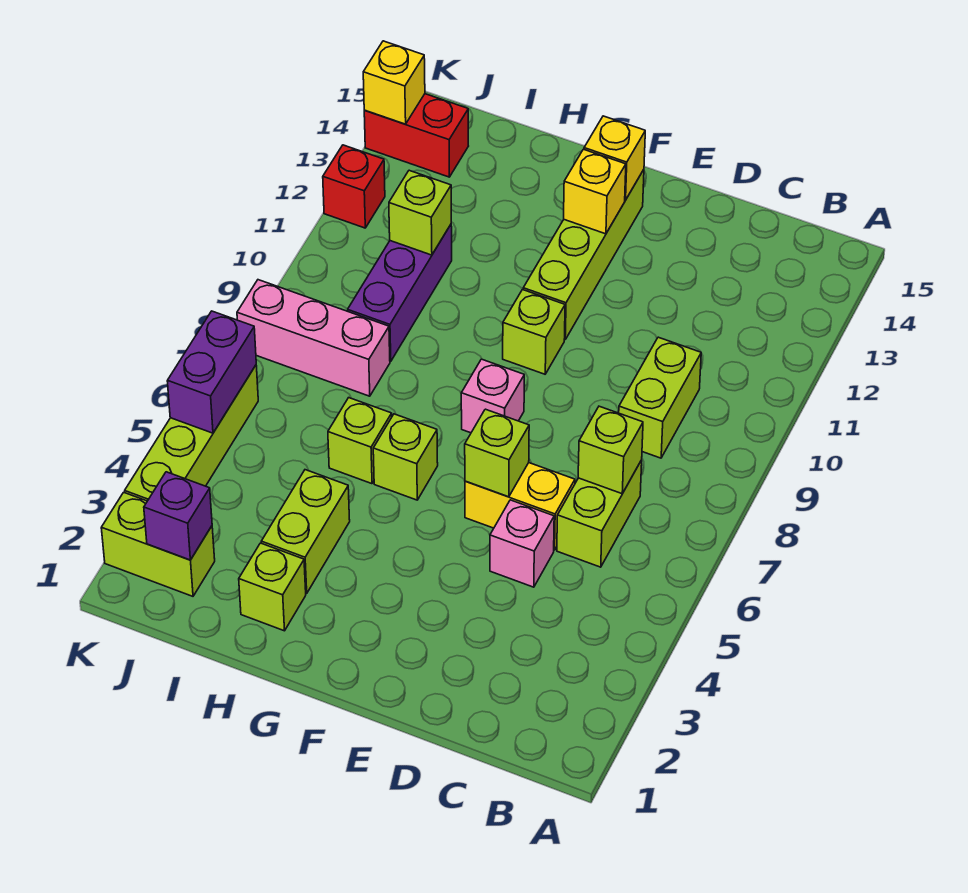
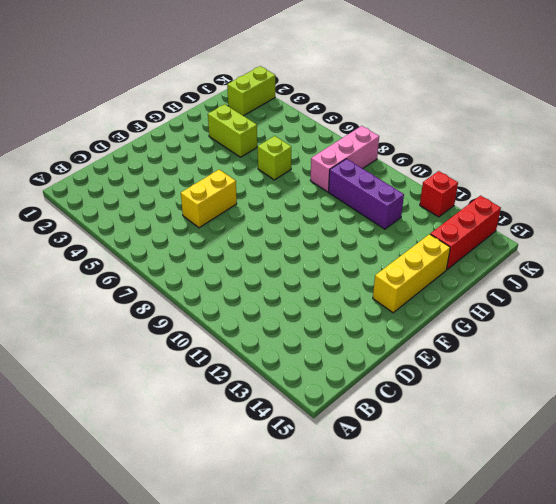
yellow brick F14:H14 level 1 -> lime brick F11:F14 level 1
red brick I14:K14 level 1 -> red brick J14:K14 level 1
none -> lime brick C6:C7 level 1
none -> lime brick C9:C10 level 1
none -> pink brick D5 level 1

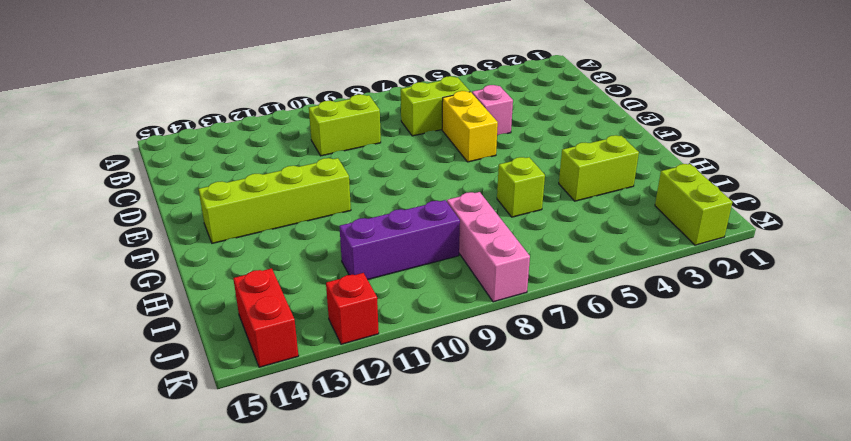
none -> pink brick F8 level 1
none -> lime brick F10 level 1
none -> lime brick G6 level 1

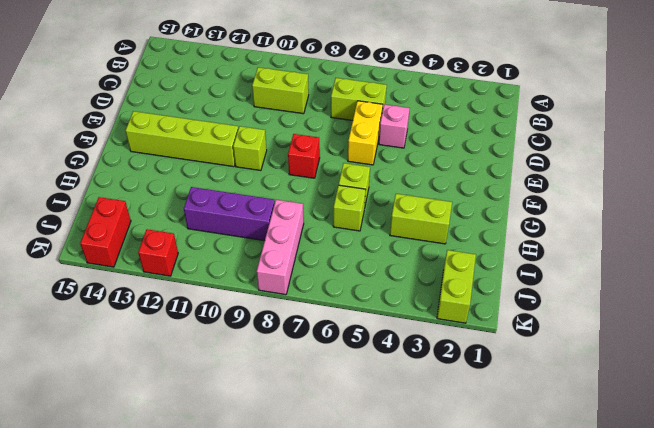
red brick F8 level 1 -> pink brick F8 level 1
none -> lime brick H2 level 1
none -> lime brick K3:K6 level 1
none -> lime brick C7 level 2

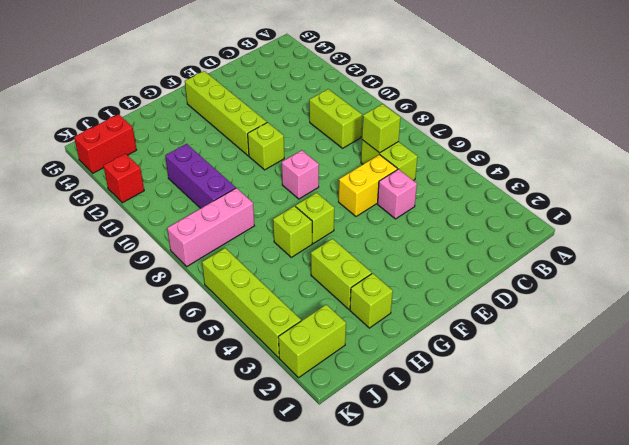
none -> lime brick E6 level 2
none -> yellow brick F13 level 2
none -> yellow brick F14 level 2

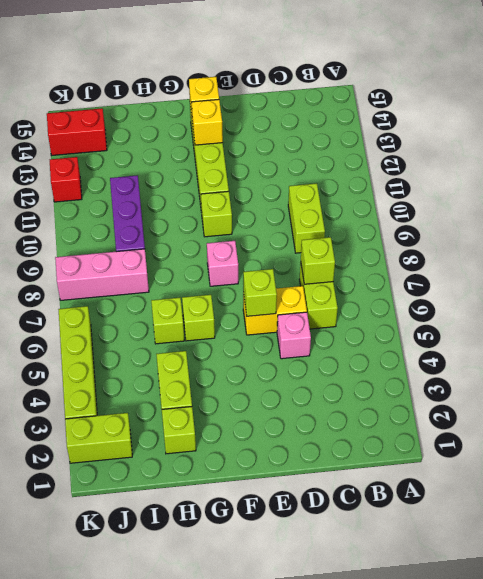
none -> lime brick I11 level 2
none -> purple brick J2 level 2
none -> purple brick K5:K6 level 2

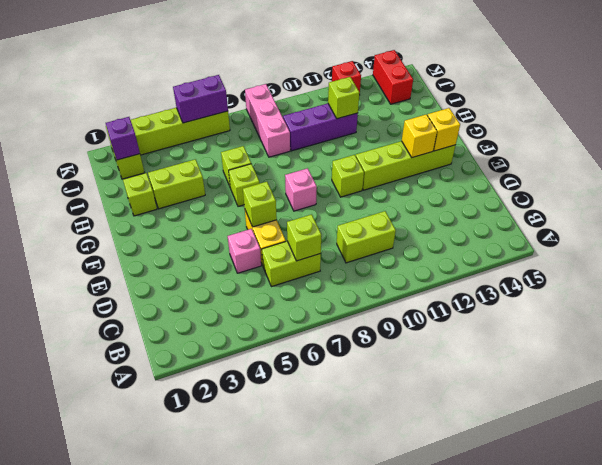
none -> yellow brick K14 level 2

